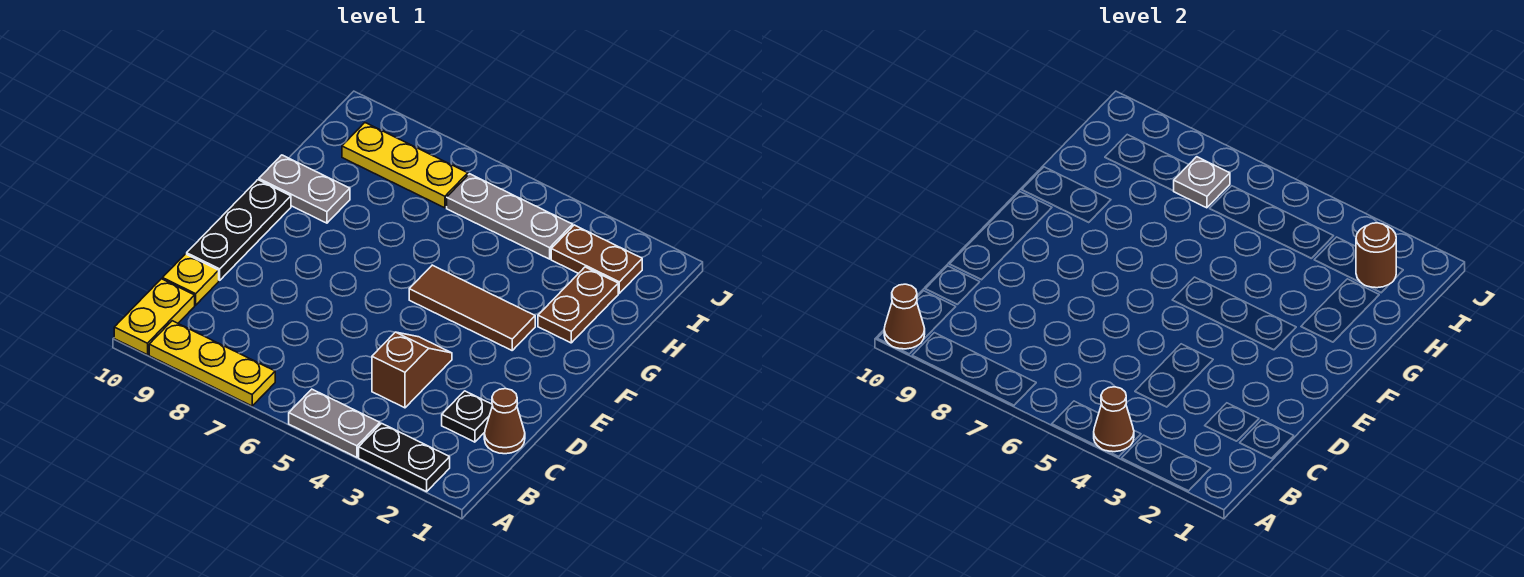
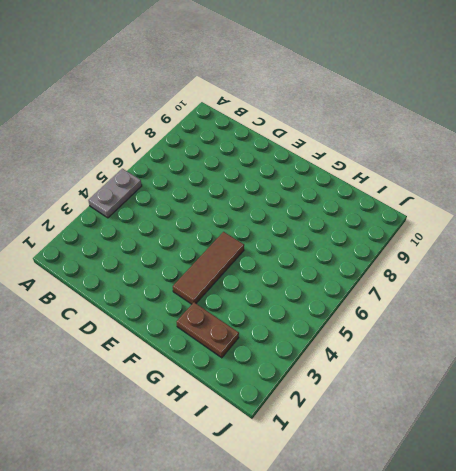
none -> black plate A2:A3 level 1
none -> yellow plate A7:A9 level 1
none -> yellow plate A10:B10 level 1

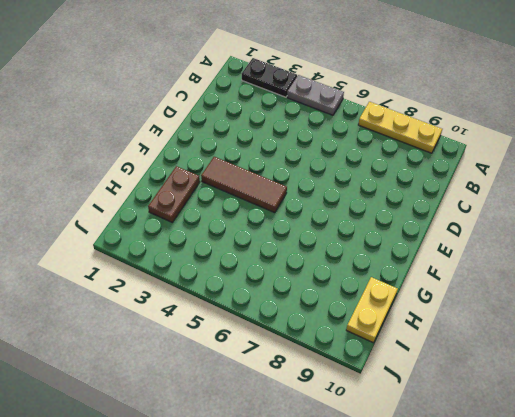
yellow plate H10:I10 level 1 -> yellow plate A10:B10 level 1
none -> brown cone C1 level 1
none -> black plate C2 level 1
none -> brown slope C4:D4 level 1 top C

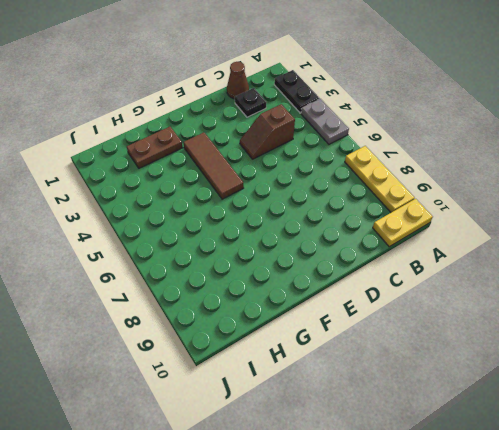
none -> yellow plate C10 level 1
none -> black plate D10:F10 level 1
none -> grey plate G9:G10 level 1

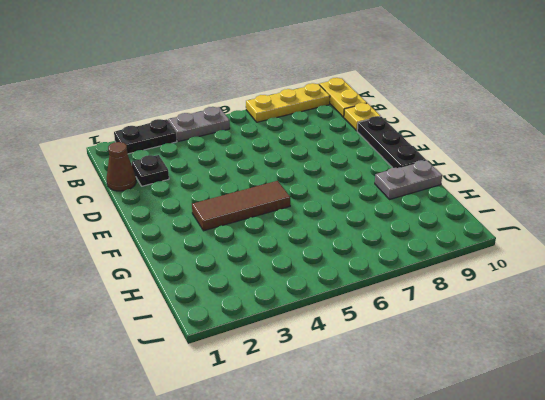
none -> brown slope C4:D4 level 1 top C
none -> brown plate G2:H2 level 1
none -> brown plate I2:I3 level 1

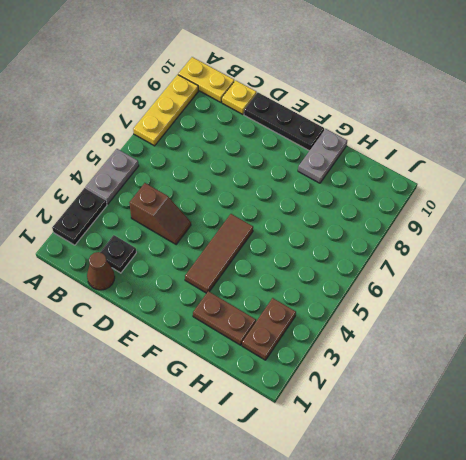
none -> grey plate I4:I6 level 1
none -> yellow plate I7:I9 level 1
none -> brown cone A4 level 2

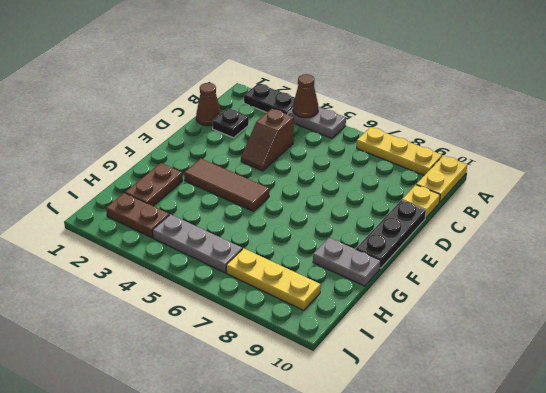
none -> brown cone A10 level 2
none -> brown round brick I2 level 2
none -> grey plate I7 level 2

